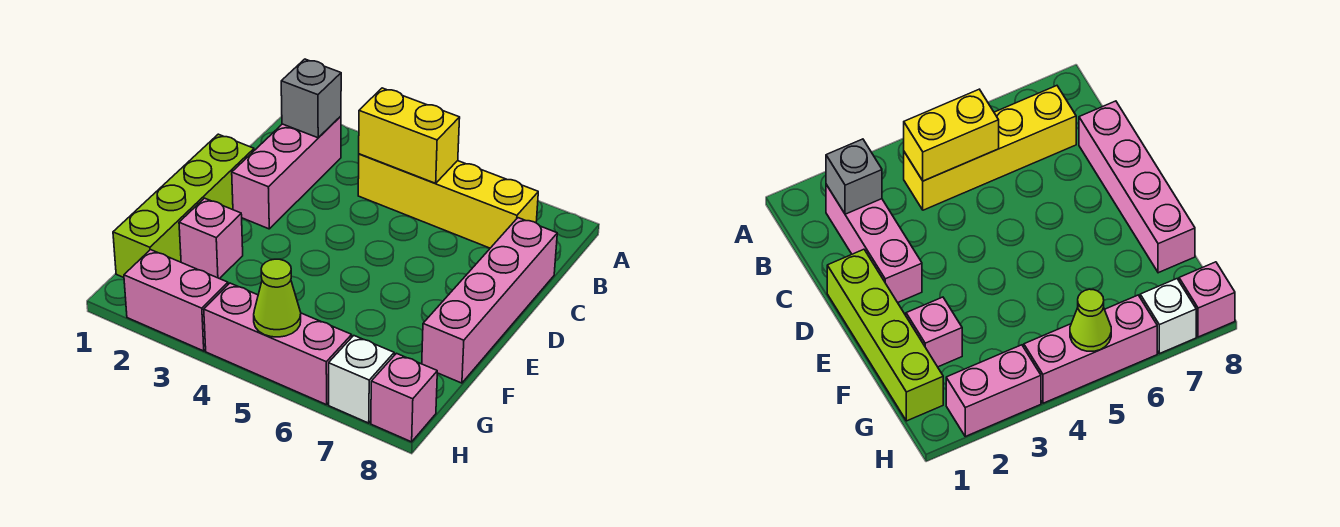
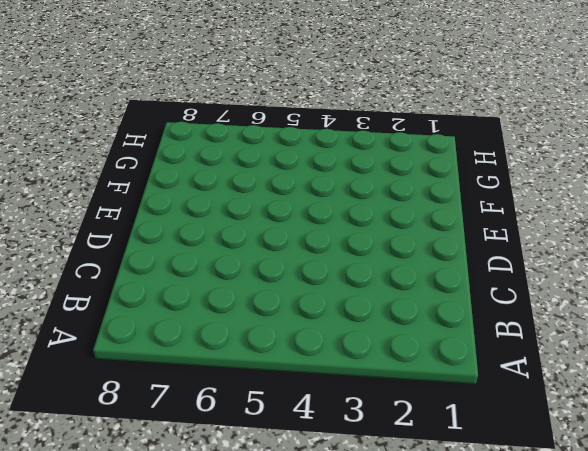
none -> pink brick B2:D2 level 1
none -> yellow brick B4:B7 level 1
none -> pink brick C8:F8 level 1

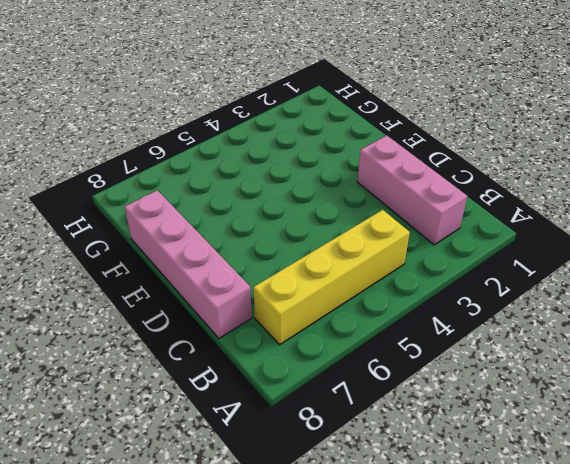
none -> lime brick D1:G1 level 1
none -> pink brick F2 level 1
none -> pink brick H2:H3 level 1

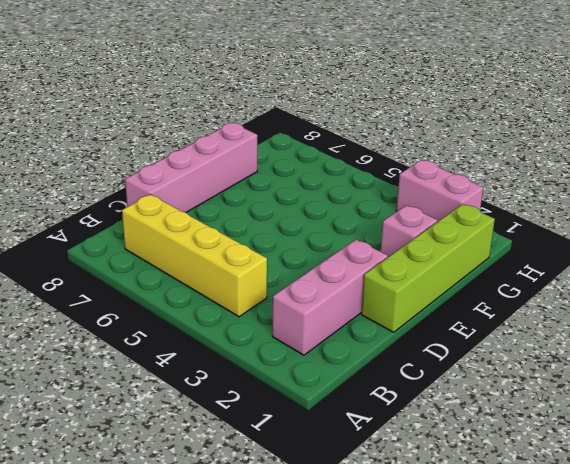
none -> pink brick H4:H6 level 1
none -> white brick H7 level 1
none -> pink brick H8 level 1

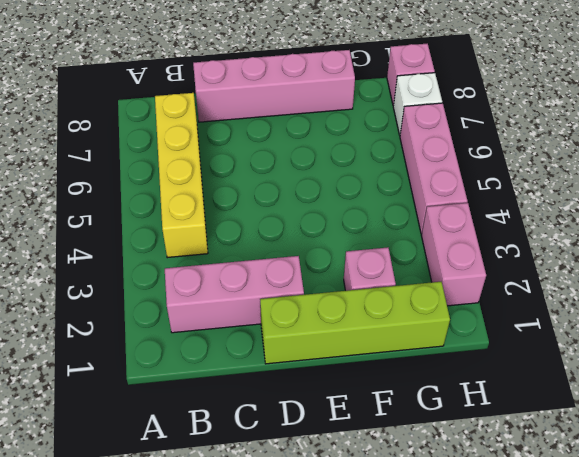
none -> grey brick B2 level 2
none -> yellow brick B4:B5 level 2
none -> lime cone H5 level 2

